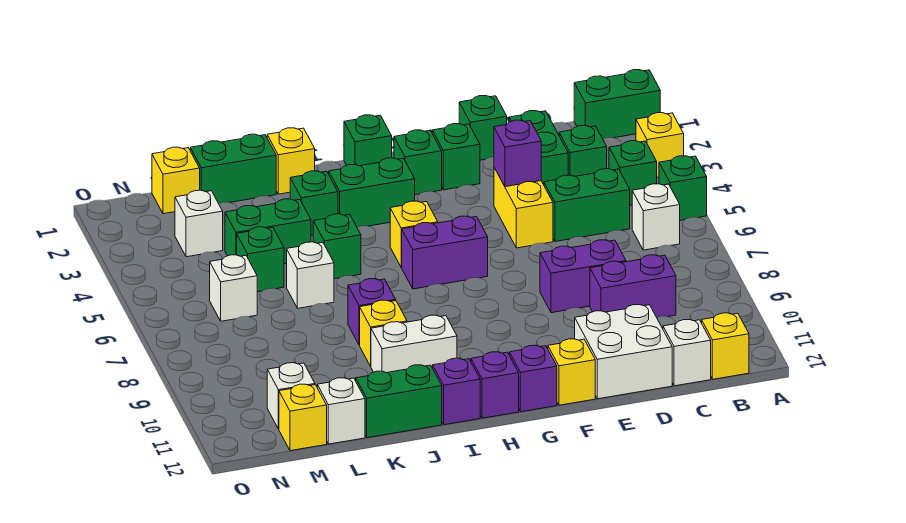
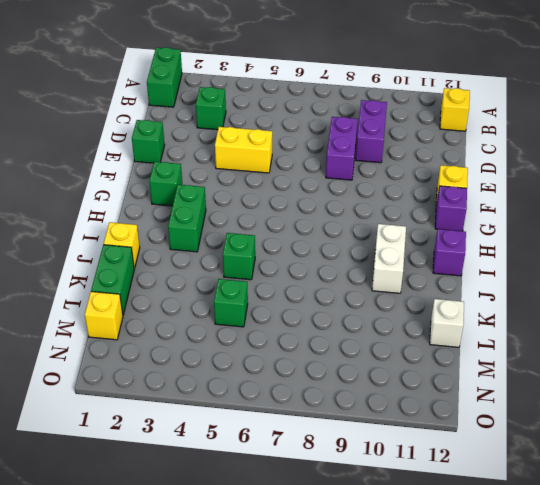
none -> yellow brick A3 level 1
none -> green brick A5 level 1
none -> green brick B4 level 1
none -> white brick B6 level 1

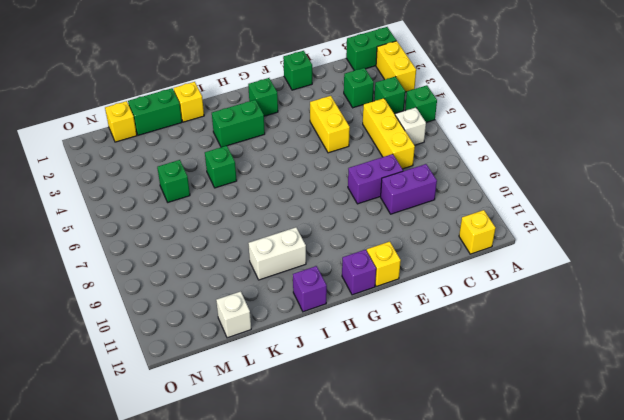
yellow brick A2:A3 level 1 -> yellow brick A3 level 1
yellow brick C5:C7 level 1 -> green brick C5:D5 level 1
none -> white brick C12 level 1
none -> green brick D2:D3 level 1
none -> white brick D11:E12 level 1
none -> green brick F2 level 1

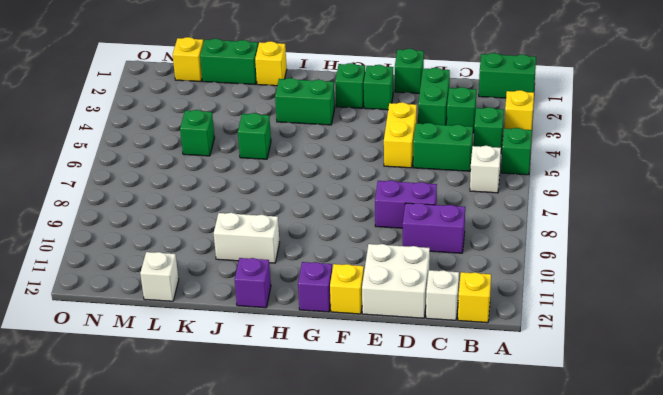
none -> purple brick G6:H6 level 1
none -> green brick H1 level 1
none -> yellow brick H5 level 1
none -> purple brick H12 level 1

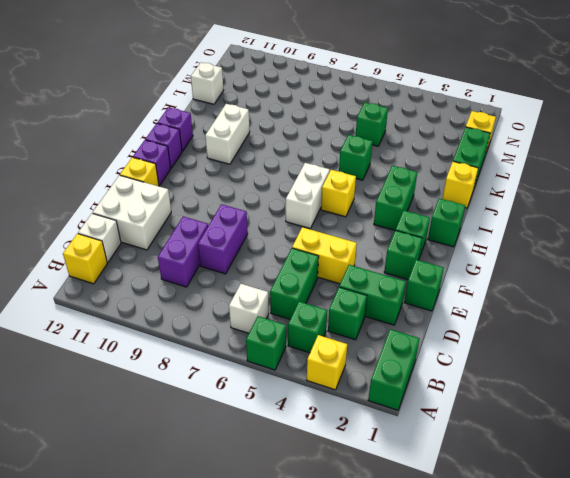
white brick G6:H6 level 1 -> purple brick G6:H6 level 1
none -> green brick J3 level 1
none -> purple brick J8 level 1
none -> yellow brick J9 level 1
none -> green brick J12:K12 level 1

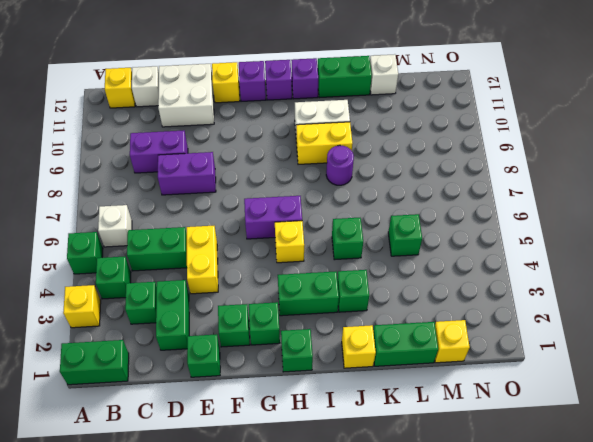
yellow brick I9:J9 level 1 -> yellow brick J9 level 1
purple round brick J8 level 1 -> purple brick J8 level 1
none -> green brick K4:L4 level 1
none -> white brick K6 level 1
none -> white brick M3 level 1
none -> white brick M6 level 1

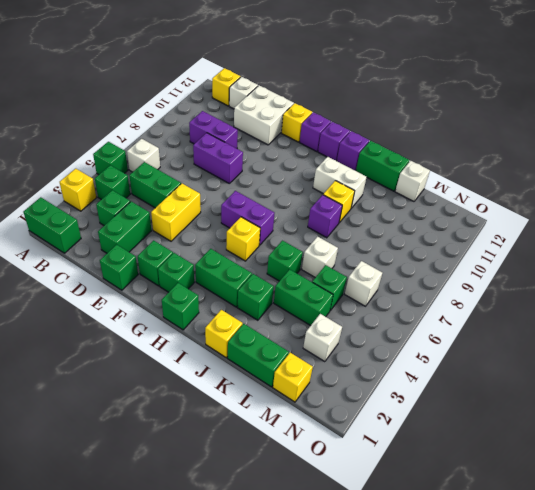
none -> white brick M11 level 1
none -> yellow brick M12 level 1
none -> purple brick E4 level 2

